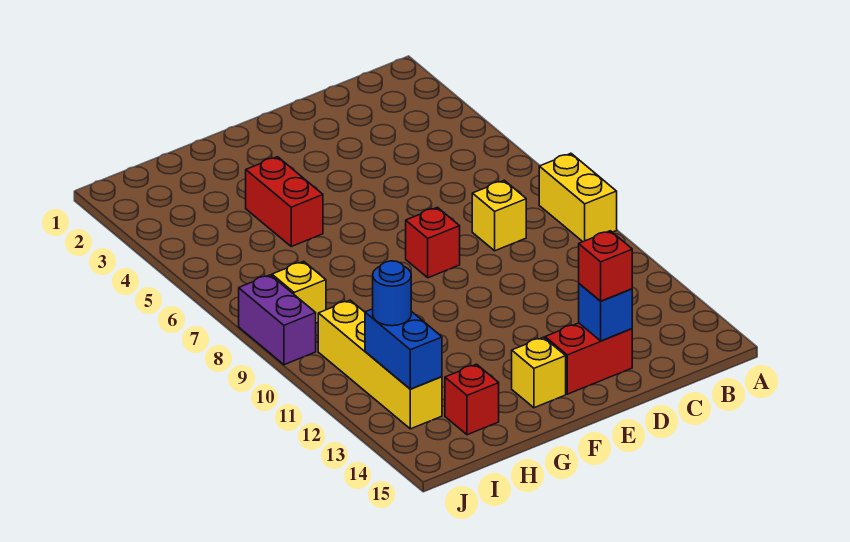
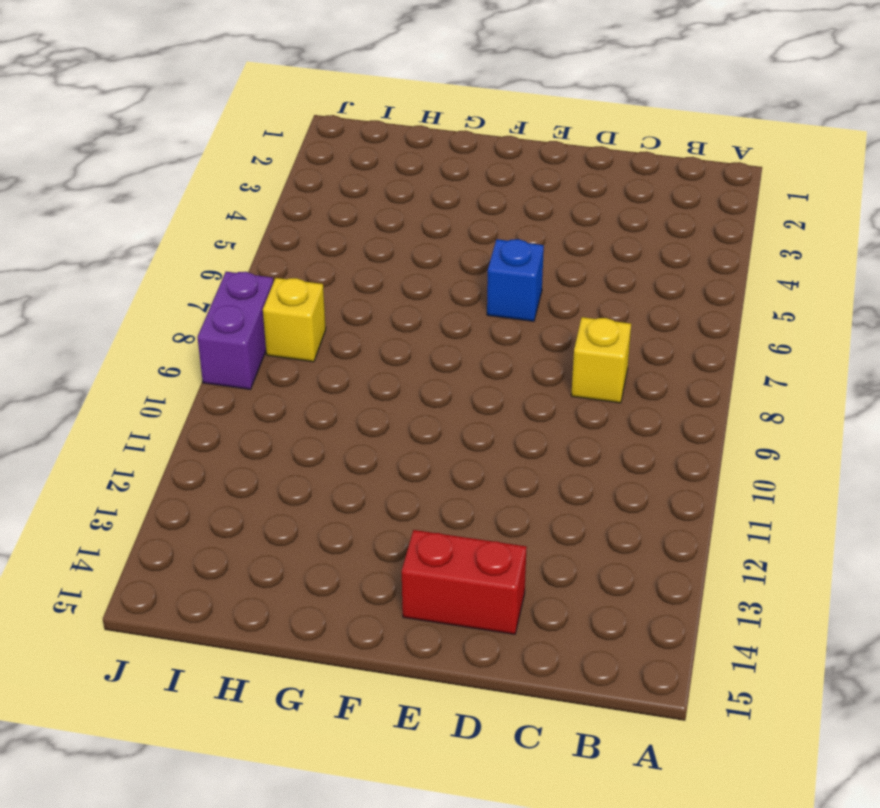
blue brick E6 level 1 -> blue brick D14 level 2
none -> yellow brick A8:A9 level 1
none -> red brick E8 level 1
none -> yellow brick F14 level 1

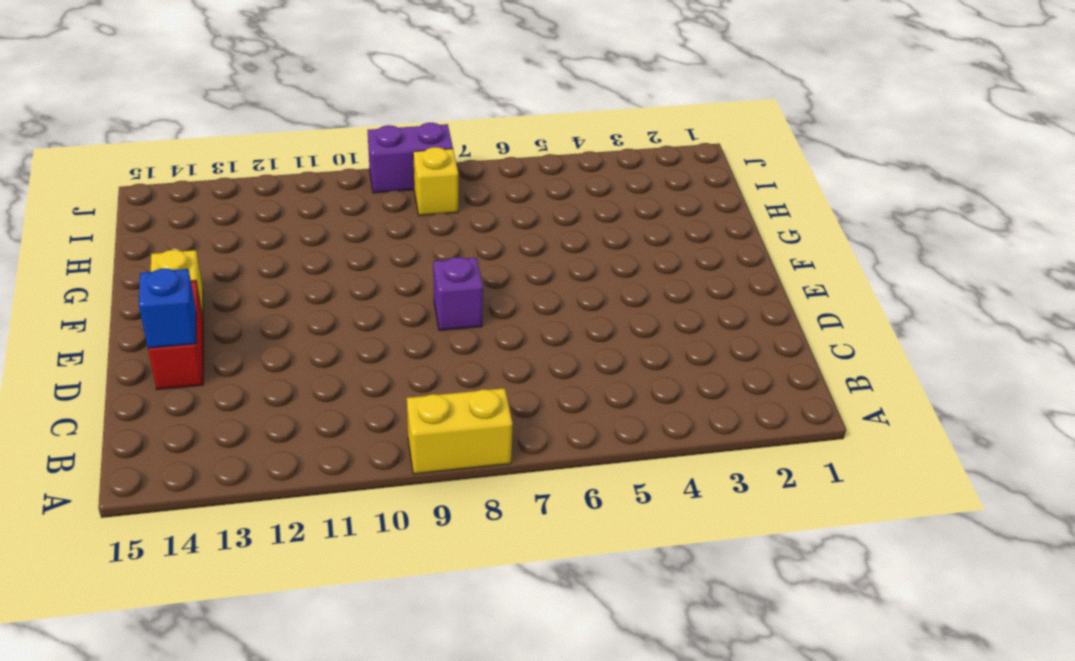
purple brick E8 level 1 -> red brick E8 level 1
none -> yellow brick C8 level 1
none -> red brick G4:G5 level 1
none -> red brick H14 level 1

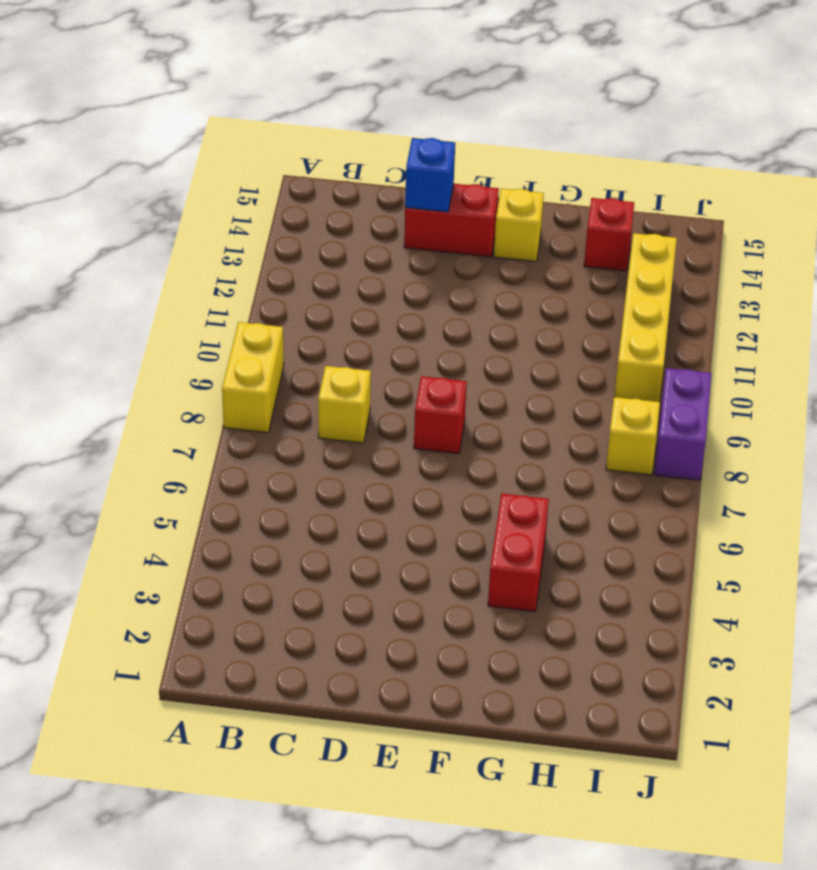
none -> blue brick I12:I13 level 2
none -> red brick D14 level 3
none -> blue round brick I12 level 3

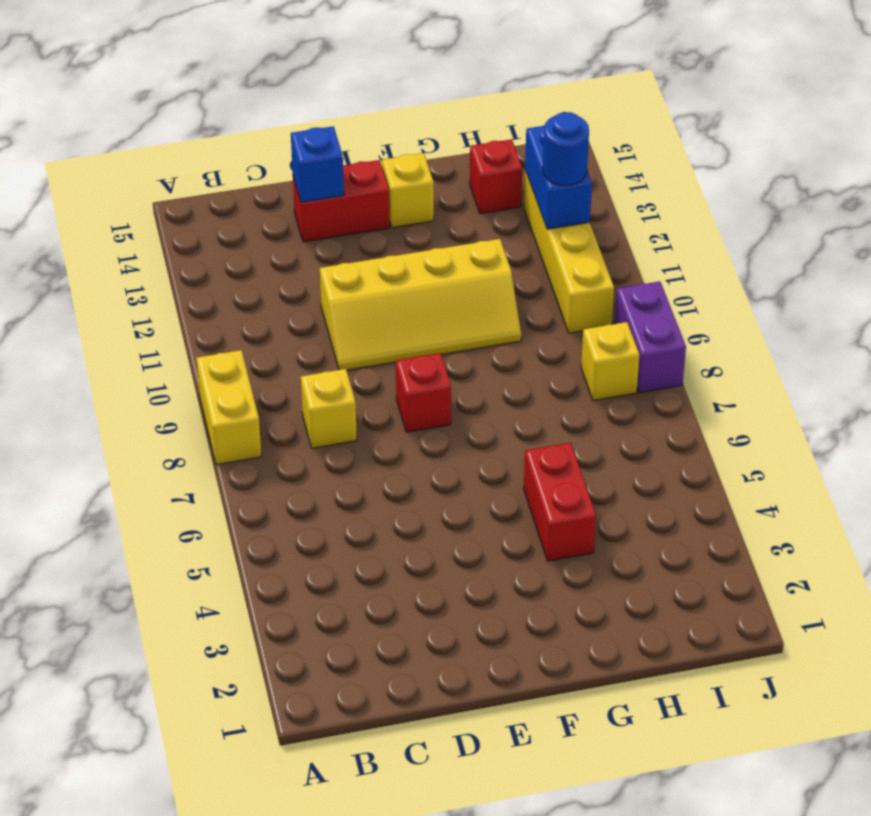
yellow slope D10:G11 level 1 top 11 -> none
none -> red brick D14 level 3

